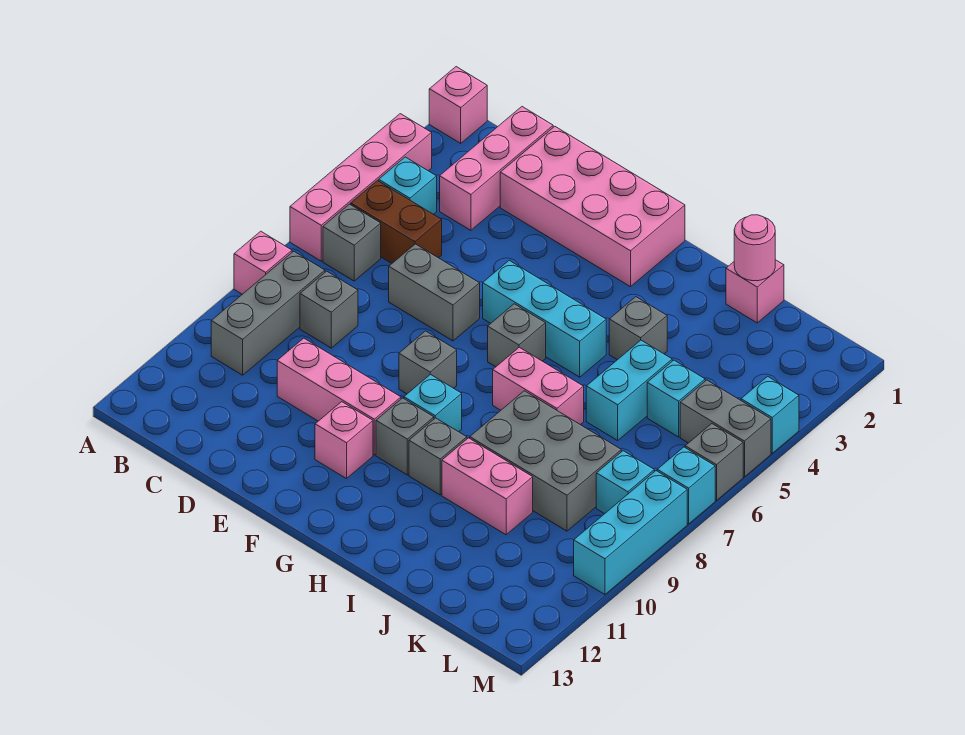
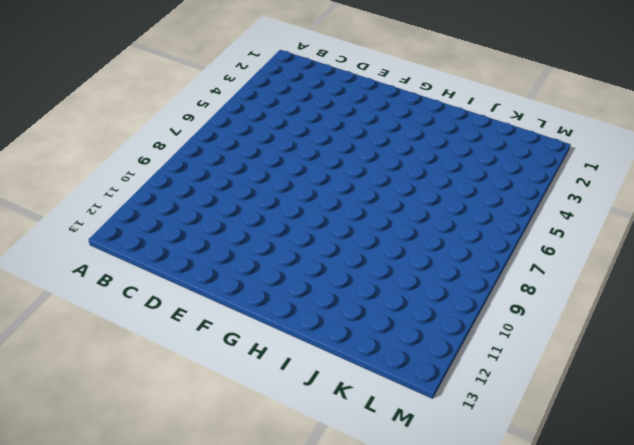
none -> pink brick A1 level 1
none -> pink brick A3:A6 level 1
none -> pink brick A8 level 1
none -> cyan brick B4 level 1

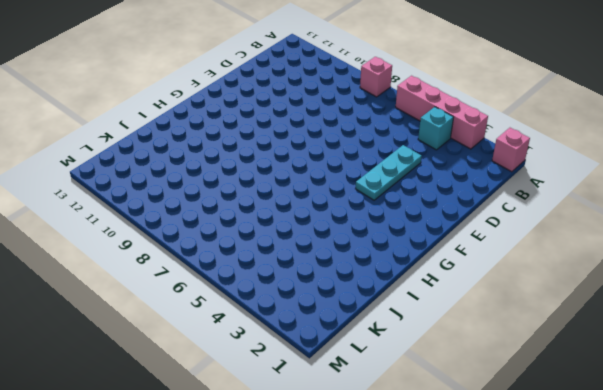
cyan plate D4:F4 level 1 -> none
none -> brown brick B5:C5 level 1
none -> grey brick B6 level 1
none -> grey brick B8:B10 level 1
none -> pink brick C1:C3 level 1

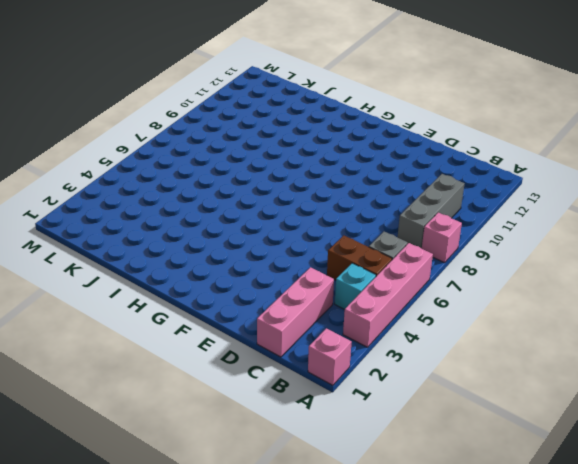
none -> grey brick C8 level 1
none -> pink brick D1:G2 level 1
none -> grey brick D6:E6 level 1
none -> pink brick D10:F10 level 1

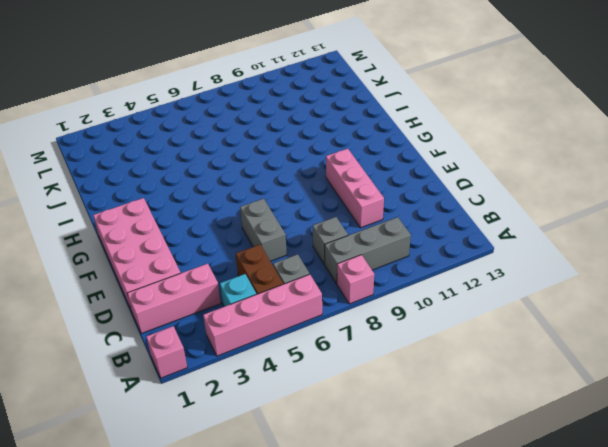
none -> cyan brick F5:H5 level 1
none -> grey brick F8 level 1
none -> pink brick F11 level 1
none -> grey brick G6 level 1

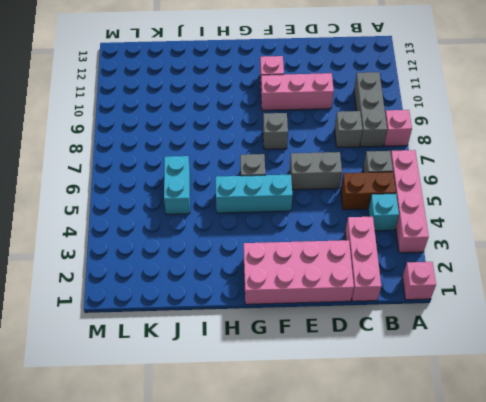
none -> cyan brick G9 level 1
none -> grey brick G10 level 1
none -> pink brick H7:I7 level 1
none -> grey brick H10 level 1

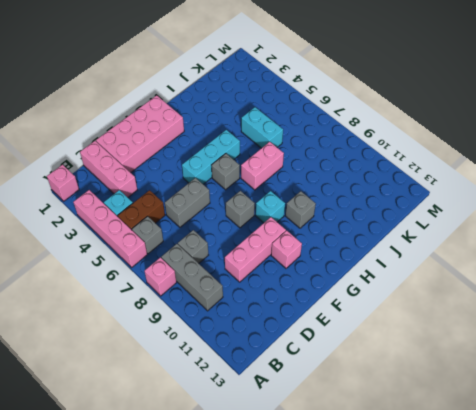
none -> grey brick G10 level 1
none -> grey brick I4 level 1
none -> grey brick I8:K9 level 1
none -> pink brick I10:J10 level 1

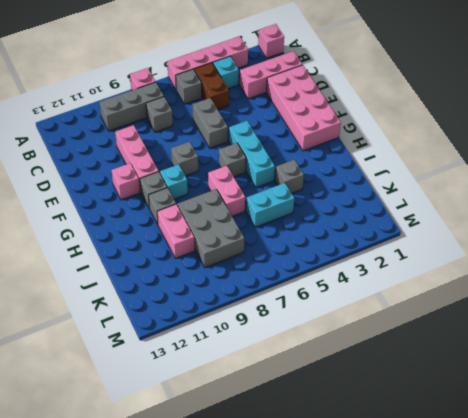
none -> pink brick J1 level 1
none -> cyan brick K5 level 1
none -> grey brick L5:M5 level 1
none -> cyan brick L8 level 1

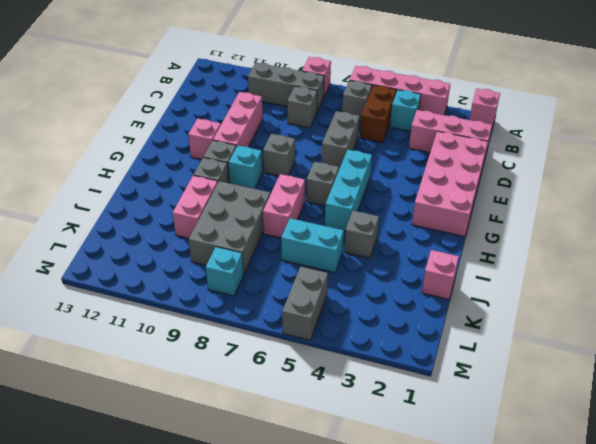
none -> cyan brick K5 level 1
none -> cyan brick M4 level 1
none -> grey brick M6 level 1
none -> cyan brick M7 level 1

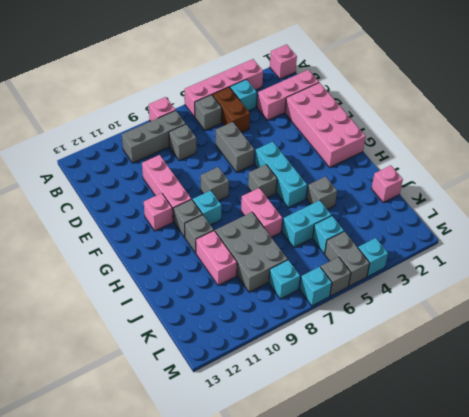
none -> cyan brick M8:M10 level 1
none -> pink round brick J1 level 2

